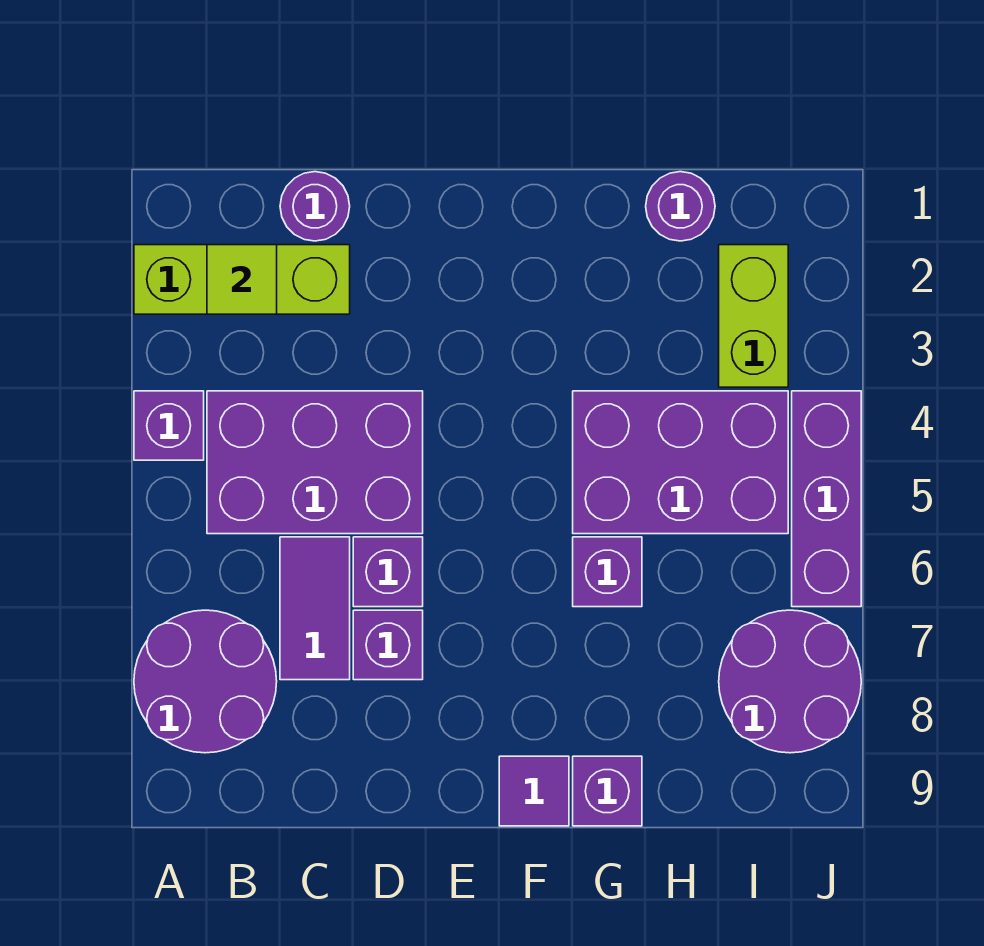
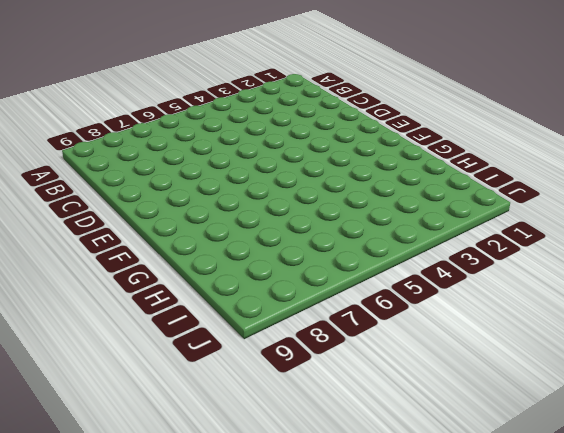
none -> lime brick A2:C2 level 1
none -> purple brick A4 level 1
none -> purple round brick A7:B8 level 1

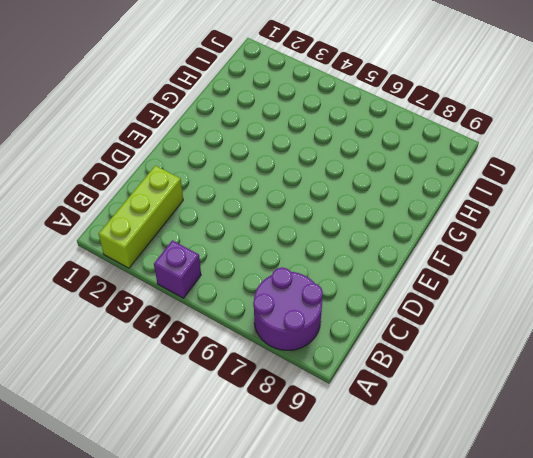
none -> purple brick B4:D5 level 1
none -> purple round brick C1 level 1
none -> purple tile C6:C7 level 1

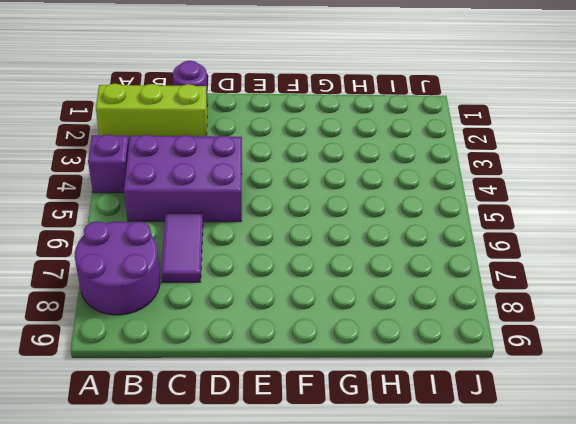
none -> purple brick D6 level 1
none -> purple brick D7 level 1
none -> purple tile F9 level 1

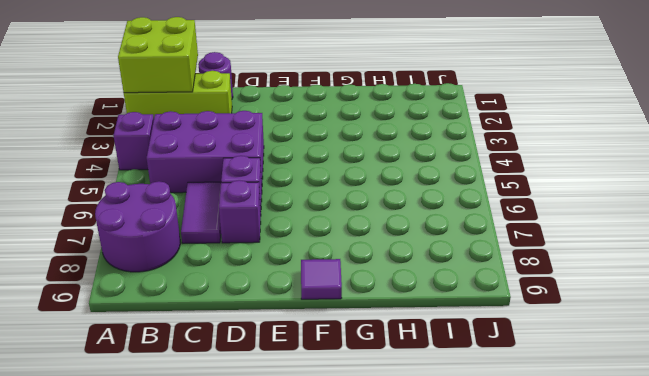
lime brick A1:B2 level 2 -> lime tile B2 level 2
none -> purple brick G4:I5 level 1
none -> purple brick G6 level 1
none -> purple brick G9 level 1

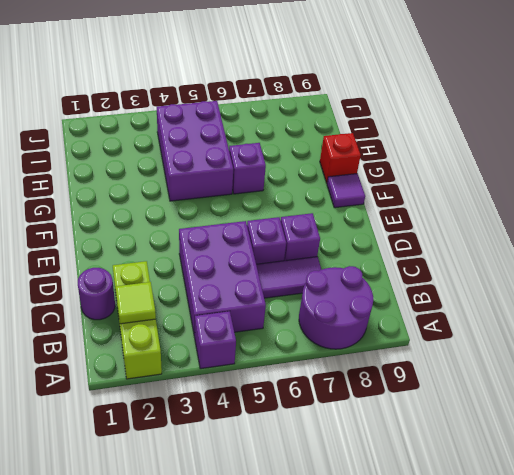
red brick G9 level 1 -> purple brick G9 level 1
none -> purple round brick H1 level 1
none -> lime brick I2:I3 level 1
none -> purple round brick I7:J8 level 1

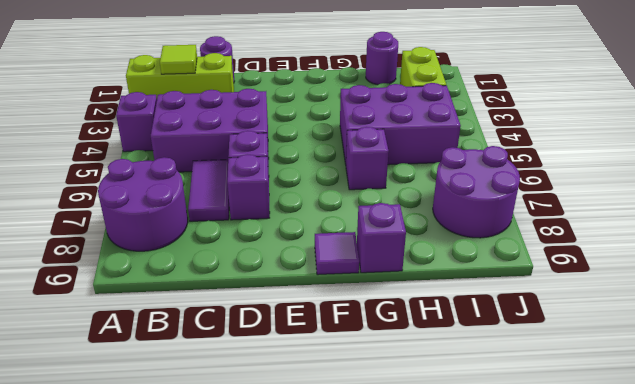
none -> purple brick J4:J6 level 1

